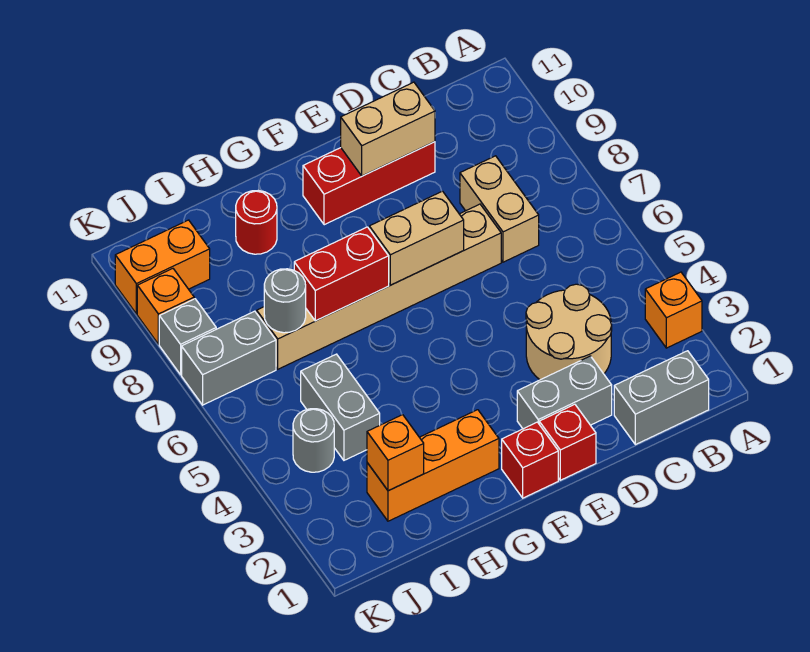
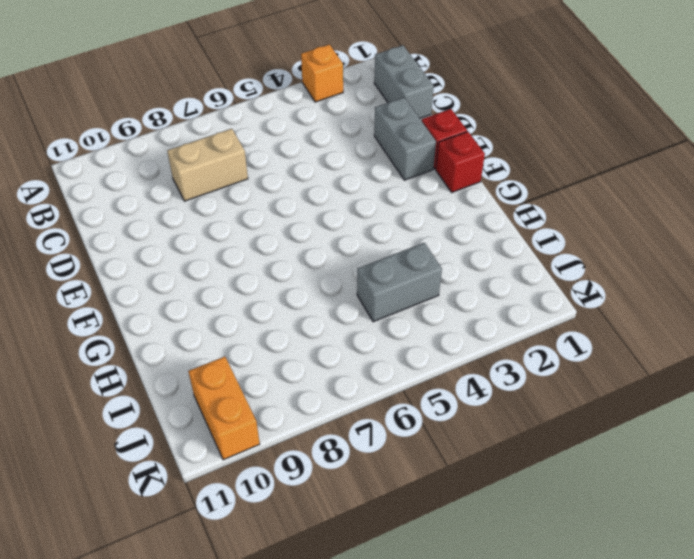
none -> tan round brick C3:D4 level 1
none -> tan brick D7:I7 level 1
none -> red brick D10:F10 level 1

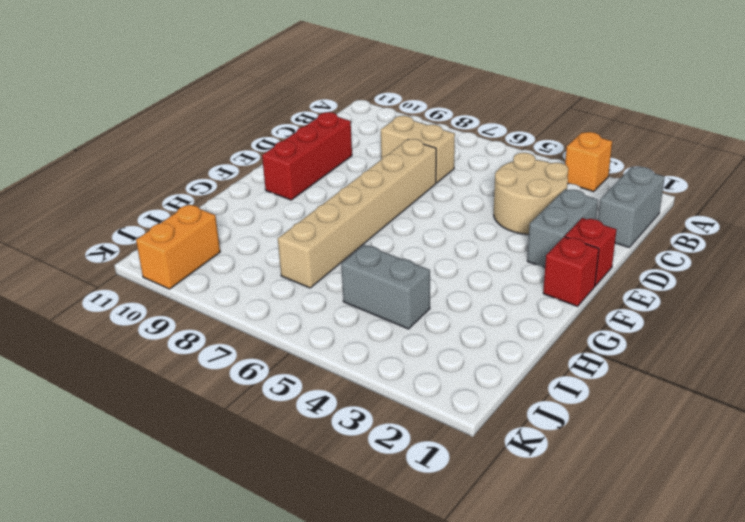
none -> orange brick G2:I2 level 1
none -> red round brick H10 level 1
none -> grey round brick J4 level 1

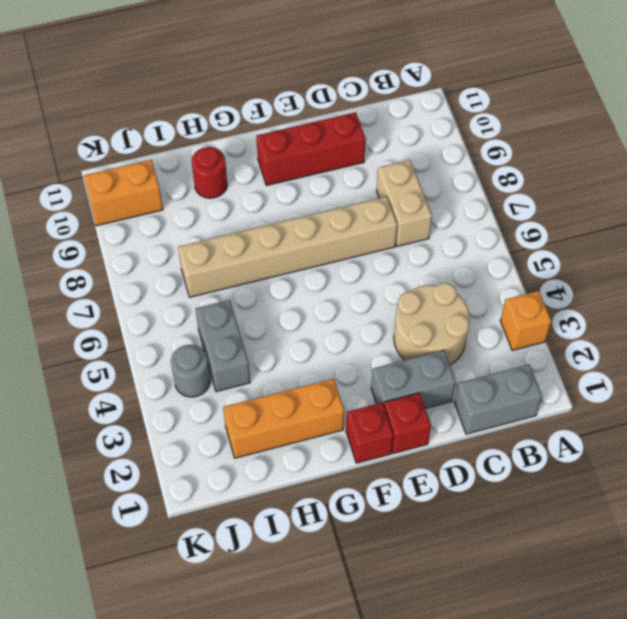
none -> grey brick J7:K7 level 1
none -> grey brick K8 level 1
none -> orange brick K9 level 1

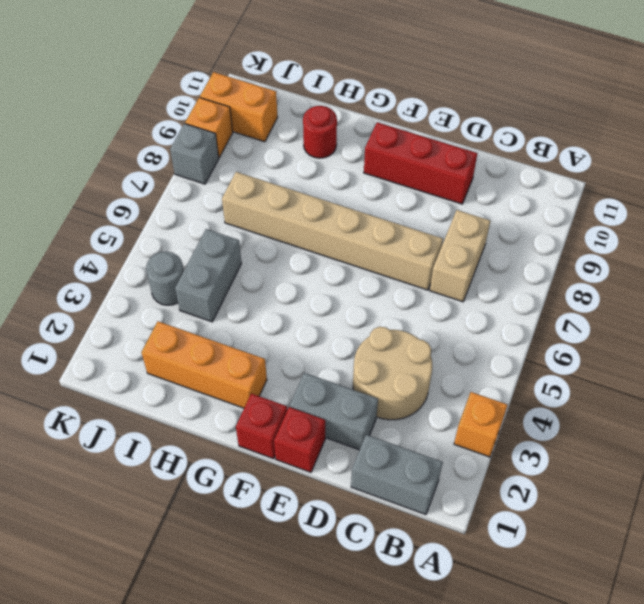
none -> grey brick J7:K7 level 1
none -> tan brick D10:E10 level 2
none -> tan brick E7:F7 level 2

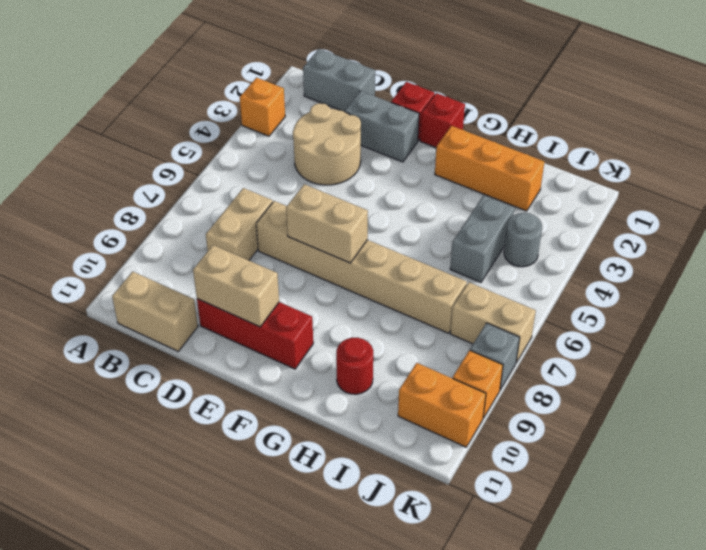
tan brick B11:C11 level 1 -> none
tan brick J7:K7 level 1 -> grey brick J7:K7 level 1
none -> red brick G7:H7 level 2
none -> orange brick I2 level 2
none -> grey round brick I7 level 2

